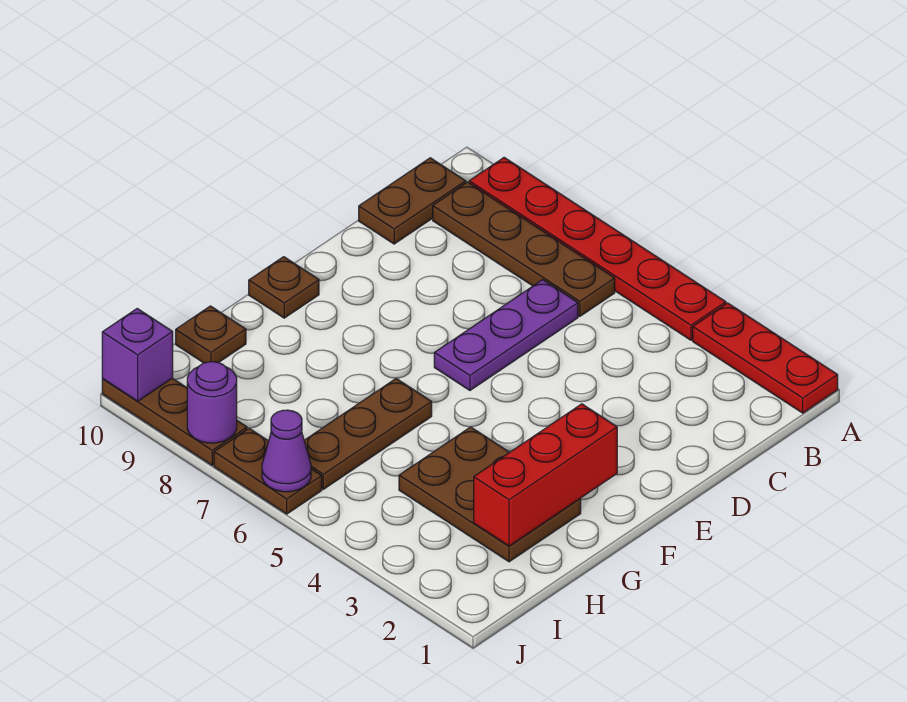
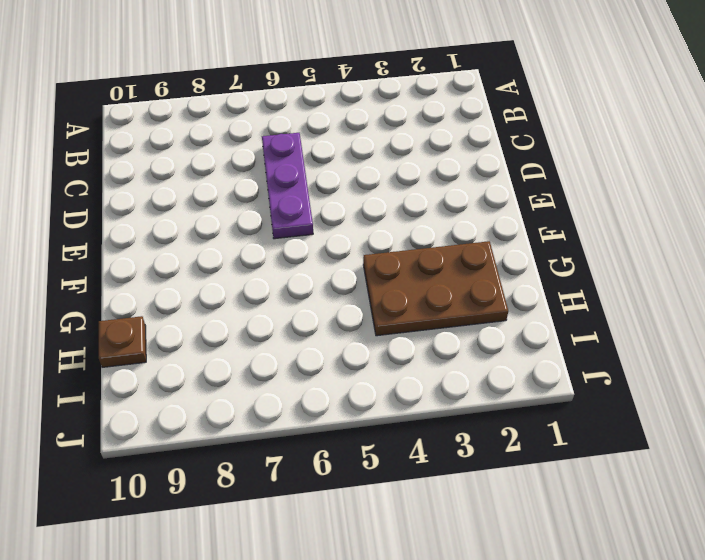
none -> red plate A1:A3 level 1
none -> red plate A4:A9 level 1
none -> brown plate B6:B9 level 1

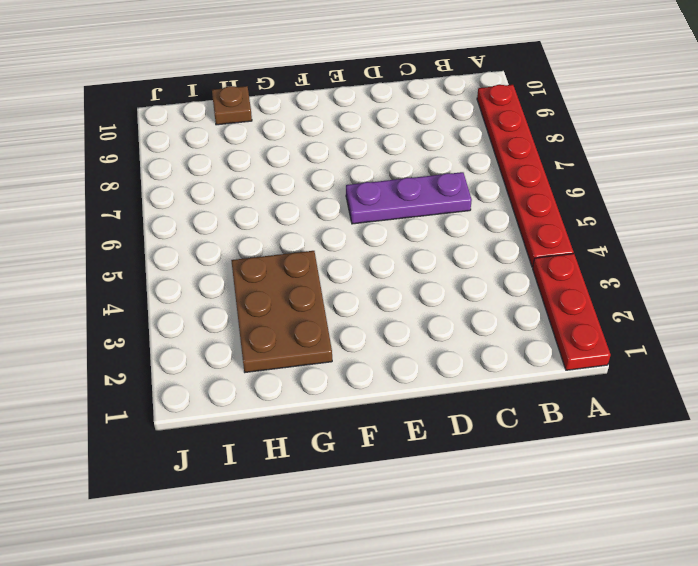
none -> brown plate B6:B9 level 1
none -> brown plate B10:C10 level 1
none -> brown plate F10 level 1

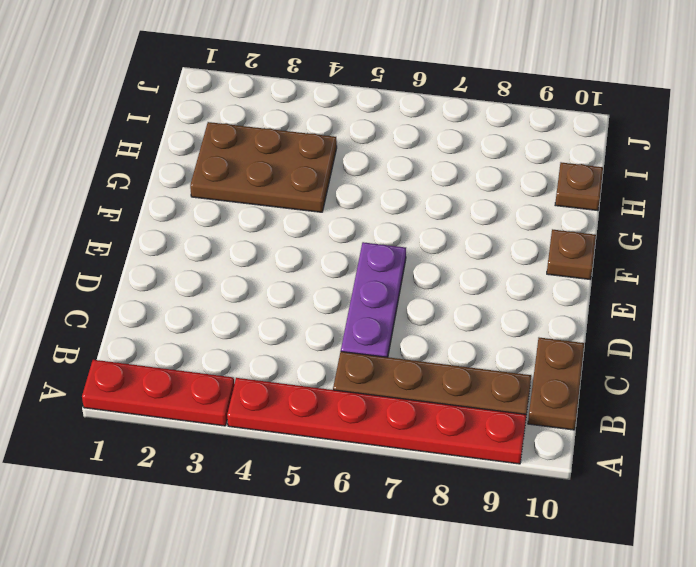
none -> brown plate G6:I6 level 1
none -> brown plate J6:J7 level 1
none -> brown plate J8:J10 level 1

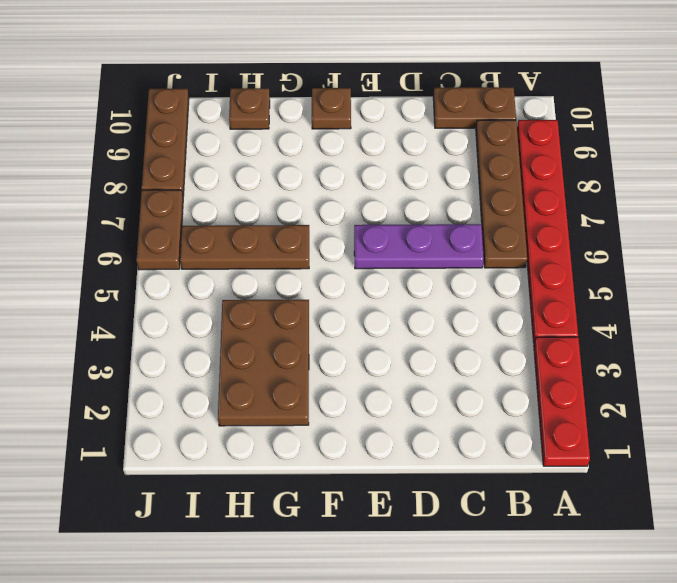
none -> red brick F2:H2 level 2
none -> purple cone J6 level 2
none -> purple round brick J8 level 2

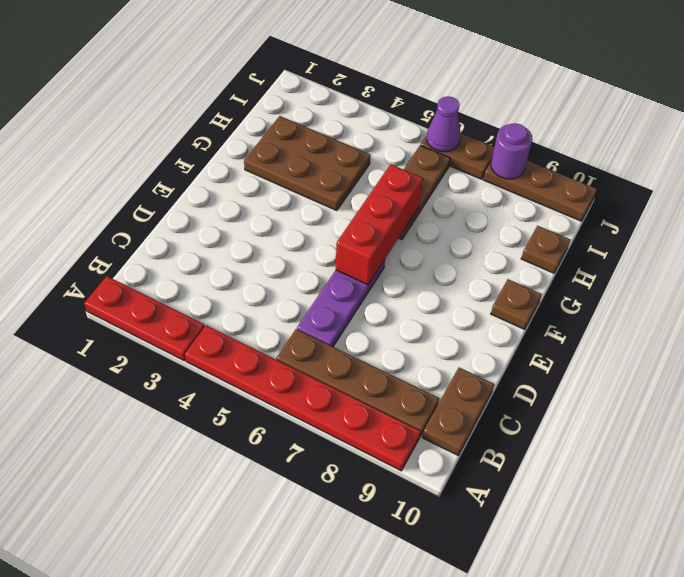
red brick E6:G6 level 2 -> red brick F2:H2 level 2
none -> purple brick J10 level 2

